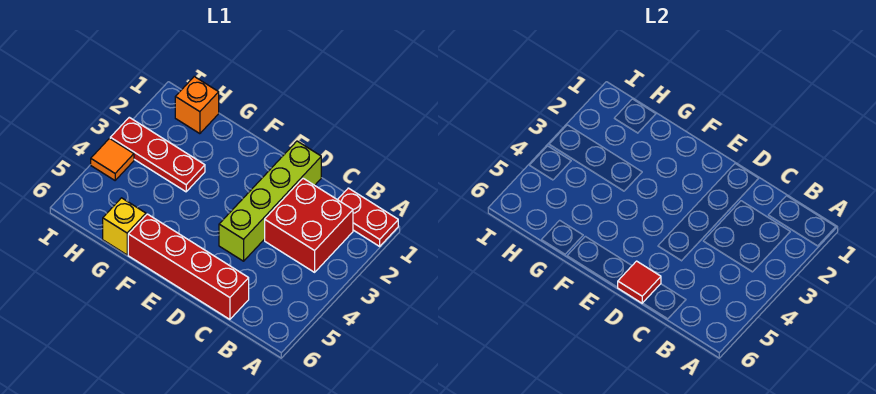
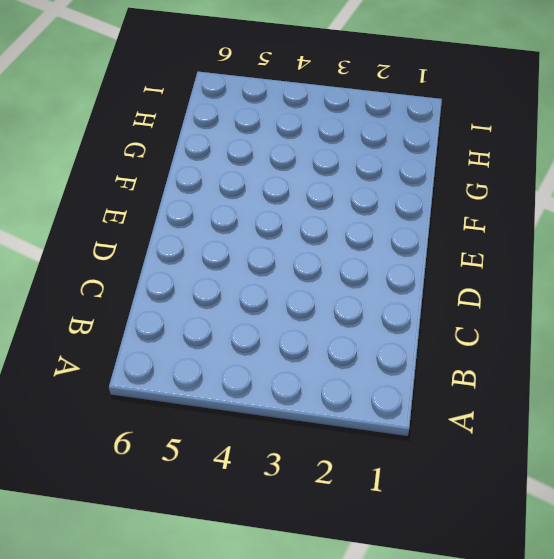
none -> red plate A1:B1 level 1
none -> red brick B2:C3 level 1

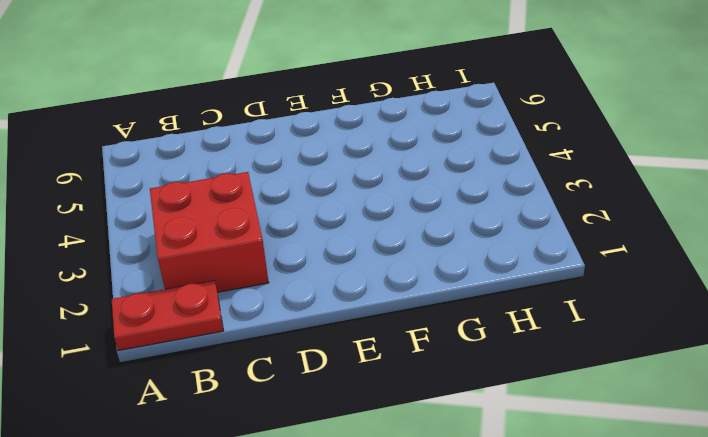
none -> red brick C6:F6 level 1
none -> lime brick D1:D4 level 1

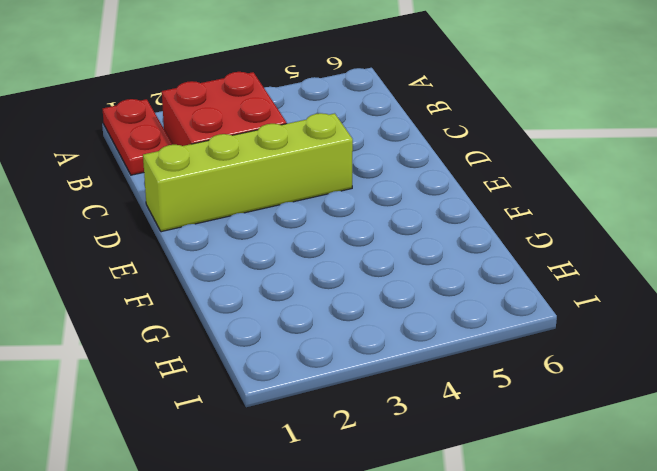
none -> red brick C6:F6 level 1
none -> red plate G3:I3 level 1

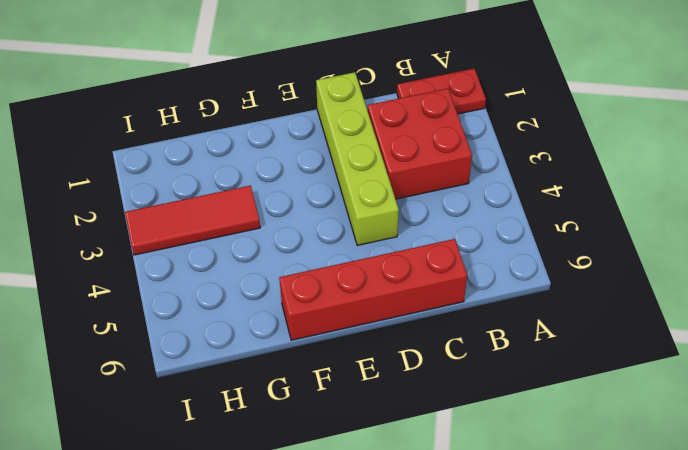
red tile G3:I3 level 1 -> red plate G3:I3 level 1
none -> yellow brick G6 level 1
none -> orange brick H1 level 1

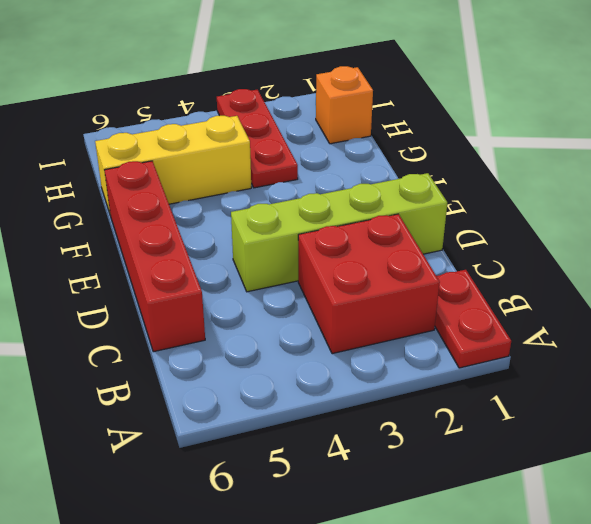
yellow brick G4:G6 level 1 -> yellow brick G6 level 1
none -> orange tile I4 level 1
none -> red tile D6 level 2

